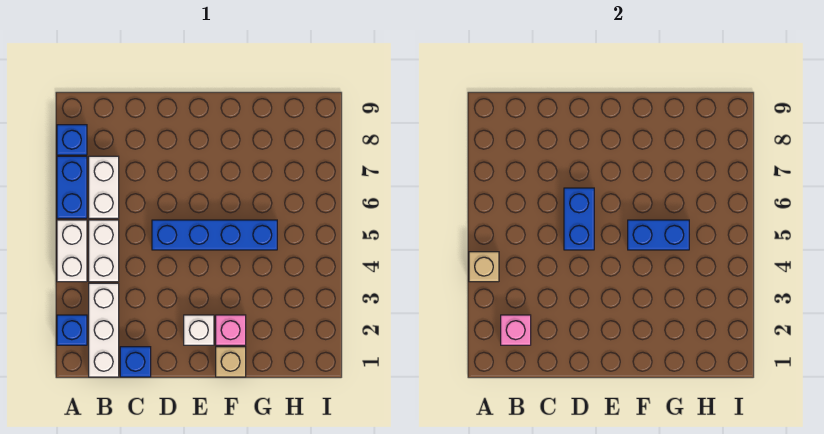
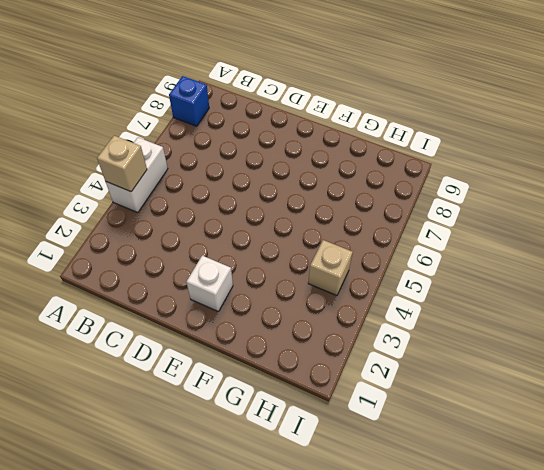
tan brick H4 level 1 -> tan brick F1 level 1
none -> blue brick A2 level 1
none -> blue brick A6:A7 level 1
none -> white brick B1:B3 level 1

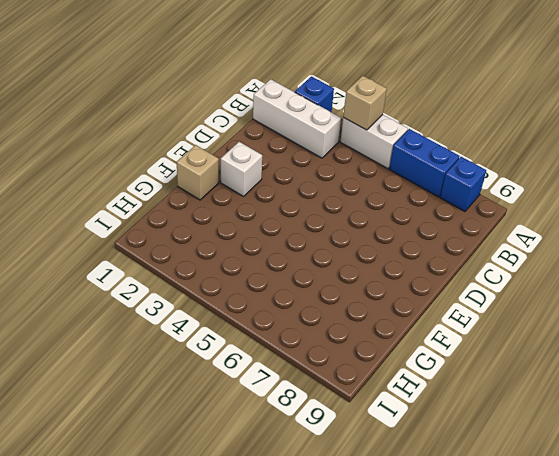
none -> white brick B4:B5 level 1
none -> white brick B6:B7 level 1
none -> blue brick C1 level 1

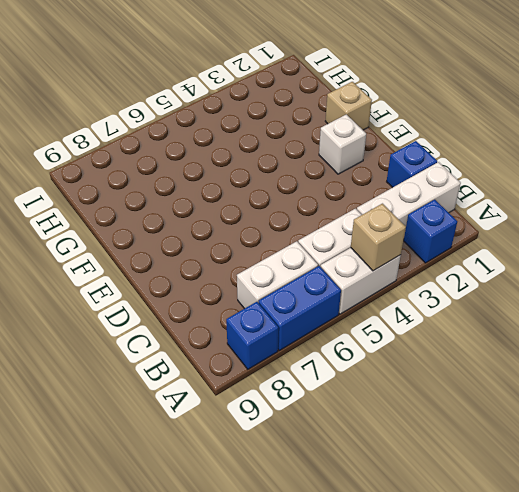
none -> blue brick D5:G5 level 1
none -> pink brick F2 level 1
none -> pink brick B2 level 2

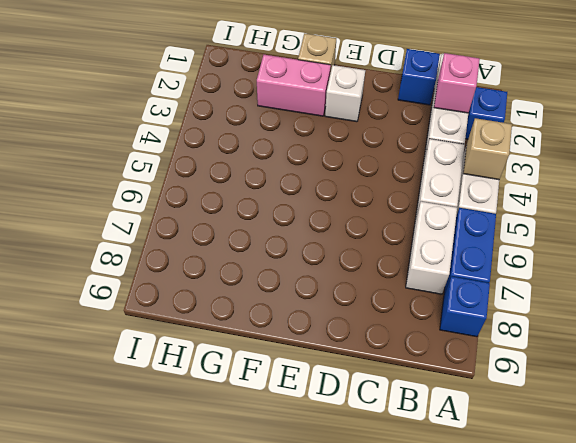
pink brick F2:G2 level 1 -> pink brick F2 level 1
none -> blue brick D5:G5 level 1
none -> blue brick D5:D6 level 2
none -> blue brick F5:G5 level 2

